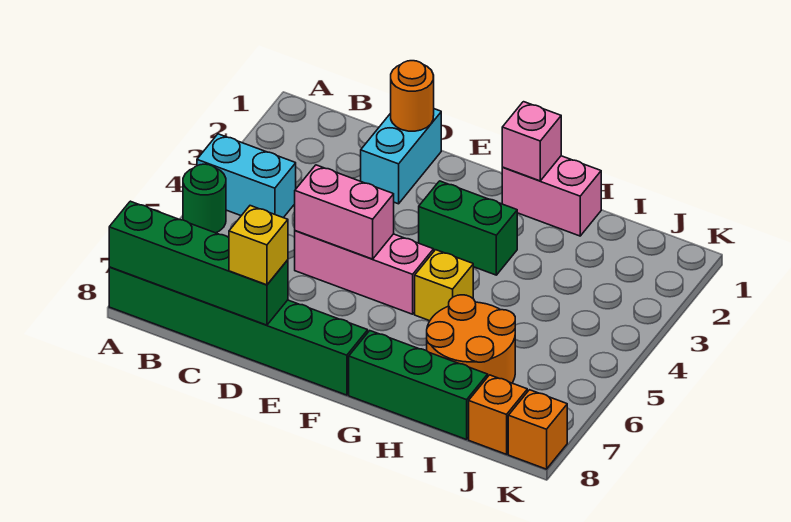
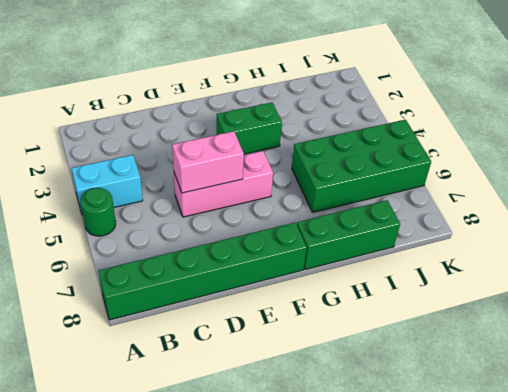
green brick H5:K6 level 1 -> orange round brick H6:I7 level 1
none -> cyan brick D1:D2 level 1
none -> pink brick G1:H1 level 1
none -> yellow brick G5 level 1

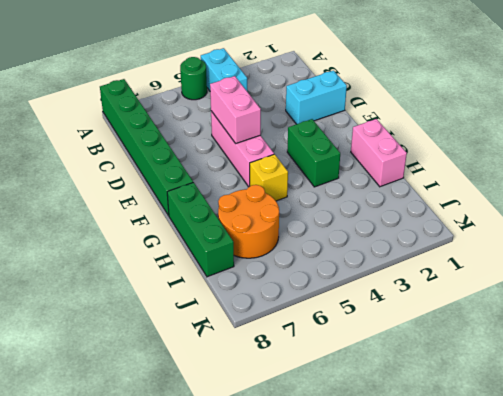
none -> orange brick J8 level 1
none -> orange brick K8 level 1
none -> green brick A8:D8 level 2

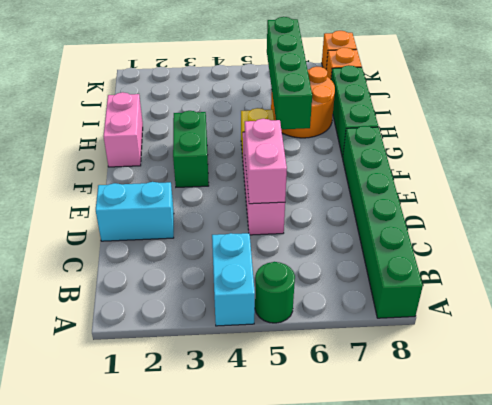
green brick G6:J6 level 2 -> green brick A8:D8 level 2
none -> orange round brick D1 level 2
none -> pink brick G1 level 2
none -> yellow brick D8 level 3

